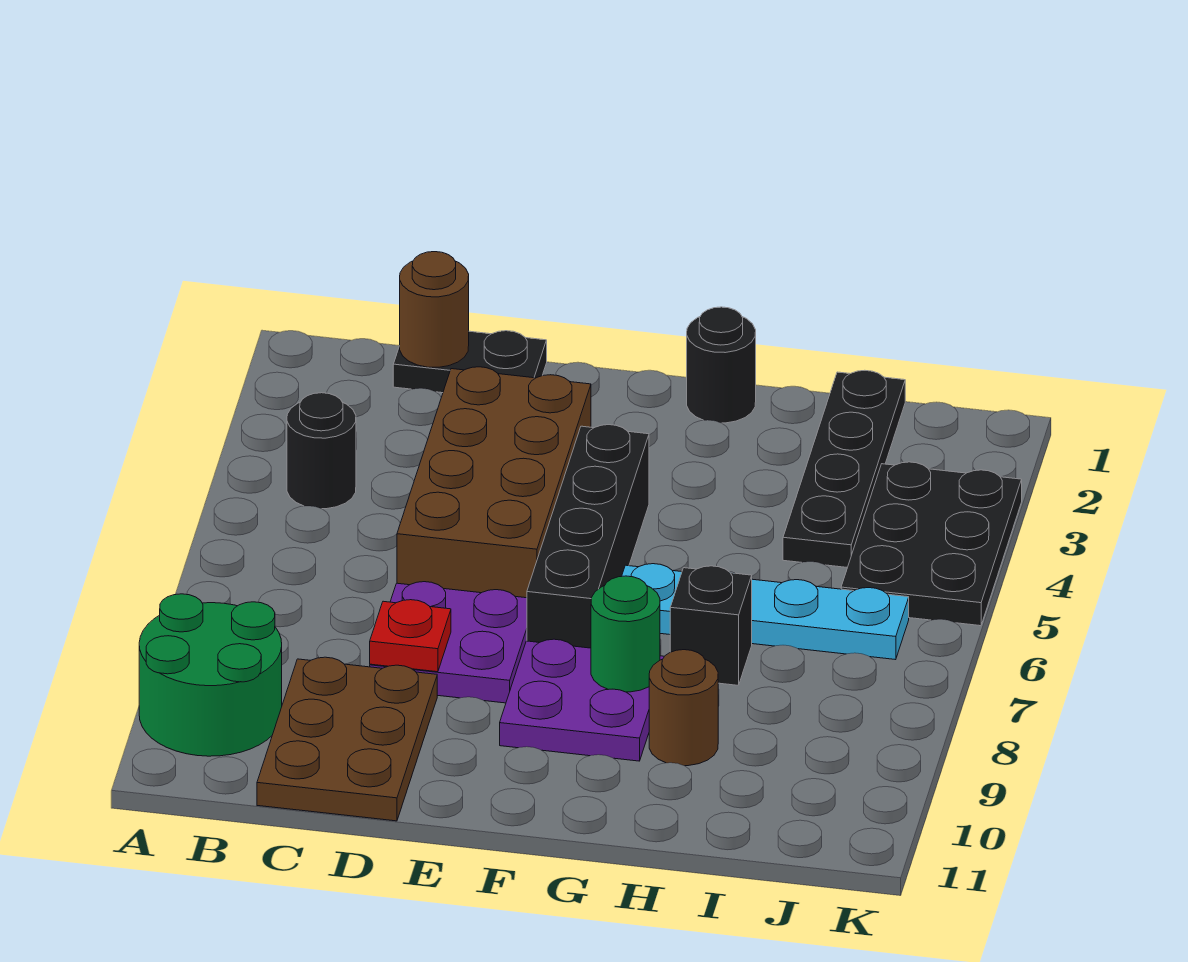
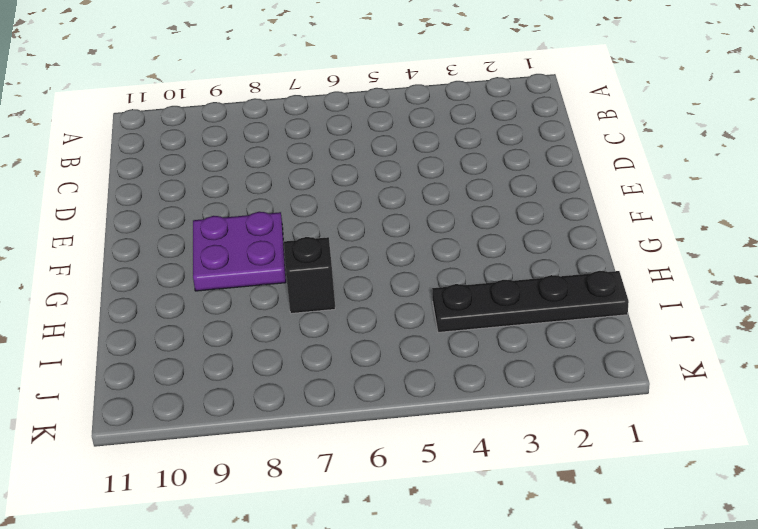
none -> green round brick A9:B10 level 1
none -> black round brick B4 level 1
none -> black plate C1:D1 level 1

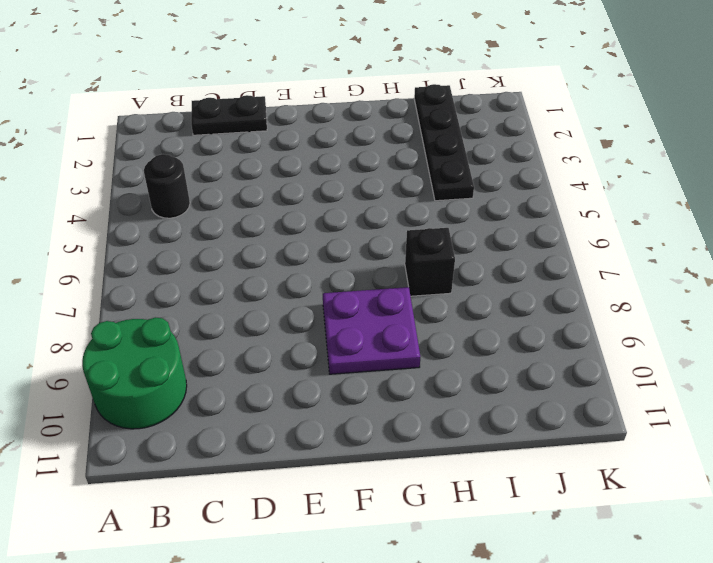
none -> brown plate C9:D11 level 1
none -> brown brick D3:E6 level 1
none -> purple plate D7:E8 level 1

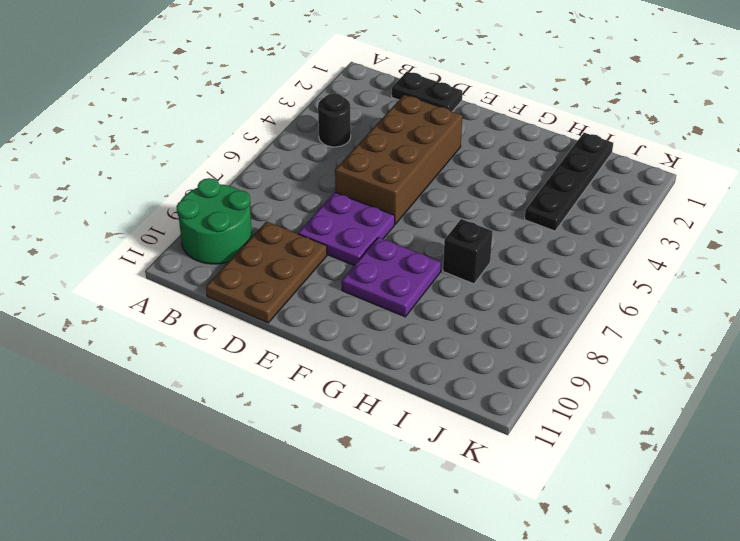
none -> black brick F4:F7 level 1
none -> black round brick G1 level 1
none -> cyan plate G6:J6 level 1

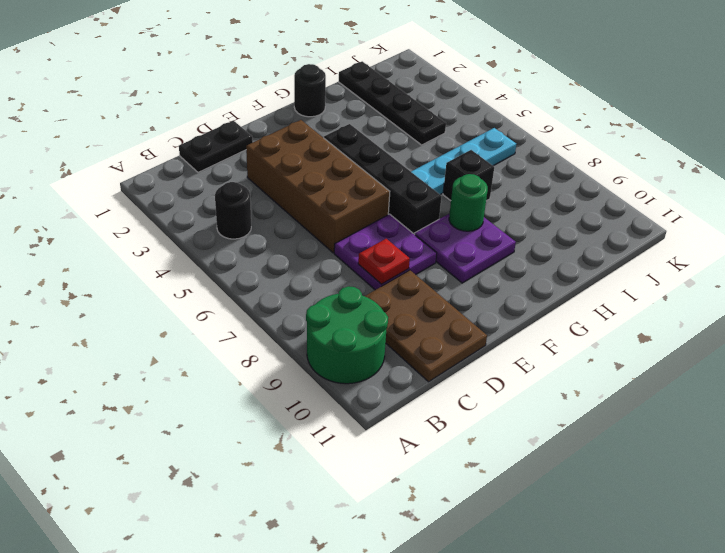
none -> brown round brick H9 level 1
none -> black plate J3:K5 level 1
none -> brown round brick C1 level 2

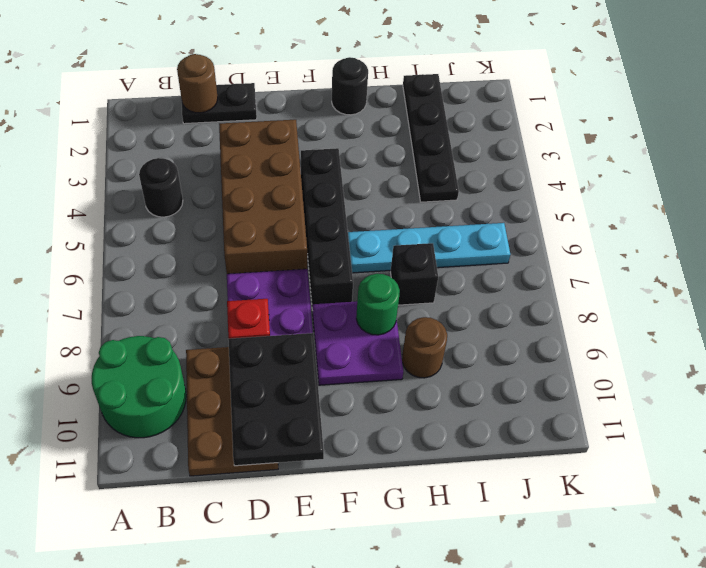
black plate D9:E11 level 2 -> black plate J3:K5 level 1

